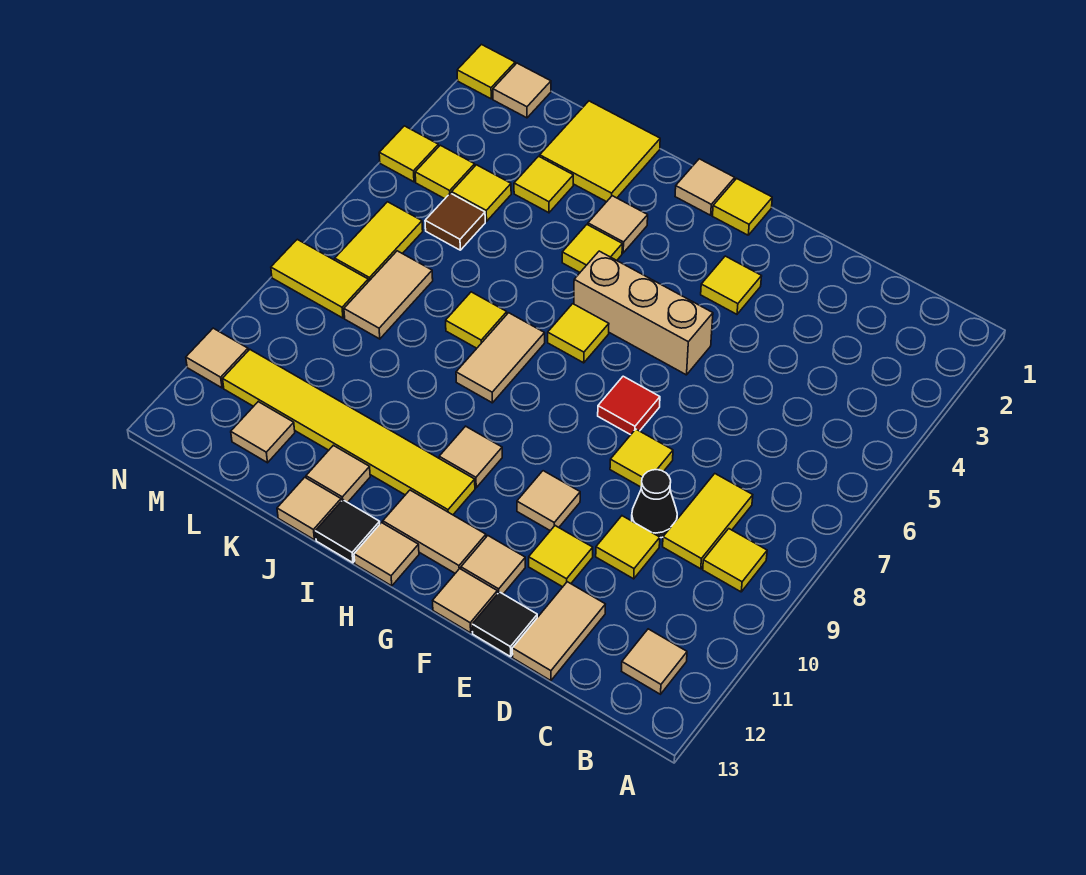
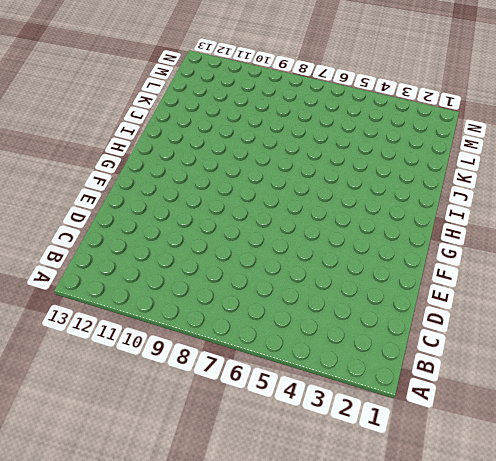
none -> yellow tile B9 level 1
none -> tan tile B12 level 1
none -> yellow tile C8:C9 level 1
none -> black cone D9 level 1

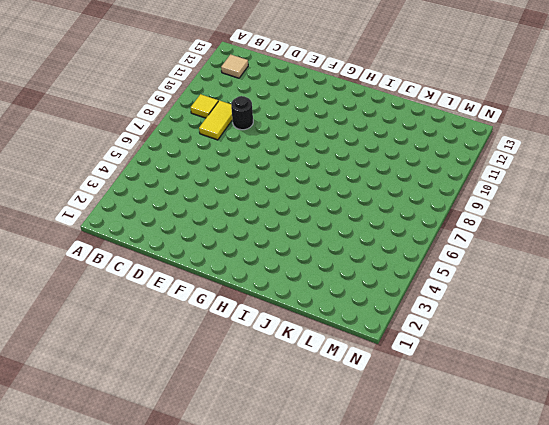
black round brick D9 level 1 -> black cone D9 level 1
none -> yellow tile D10 level 1
none -> tan tile D12:D13 level 1
none -> yellow tile E8 level 1
none -> yellow tile E11 level 1

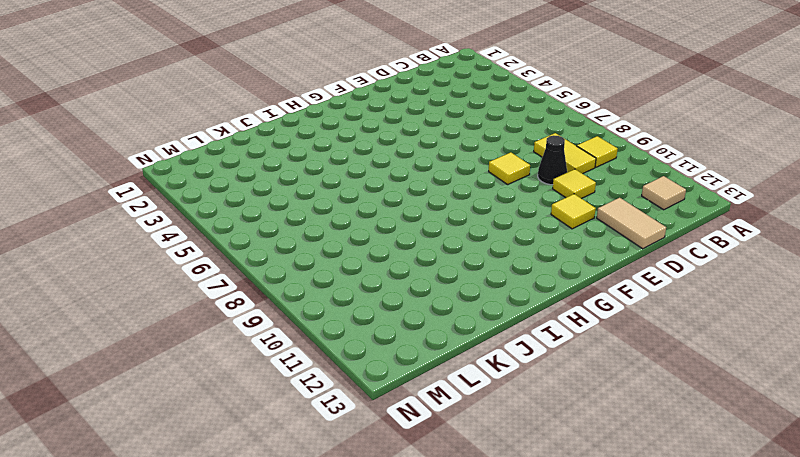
none -> black tile E13 level 1
none -> yellow tile F3 level 1
none -> tan brick F5:H5 level 1
none -> red tile F7 level 1

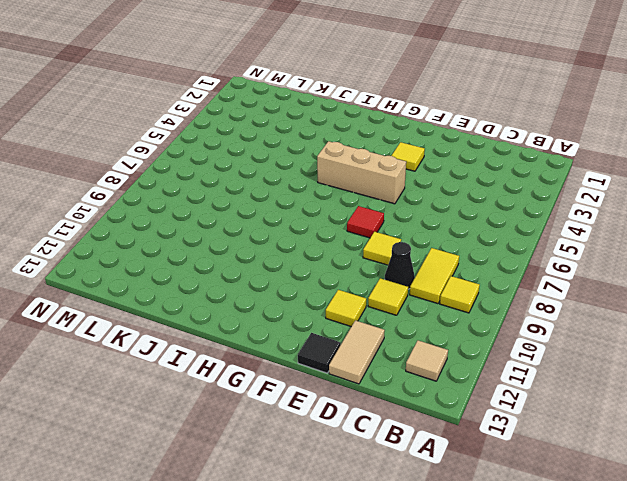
none -> tan tile F10 level 1
none -> tan tile F12 level 1
none -> tan tile F13 level 1
none -> yellow tile G1 level 1

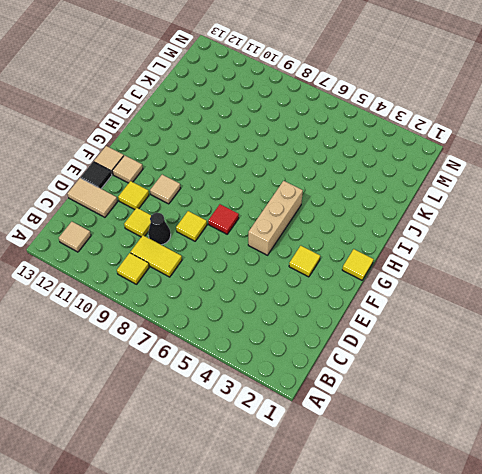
none -> tan tile G12:H12 level 1
none -> tan tile H1 level 1
none -> yellow tile H6 level 1
none -> tan tile H10 level 1

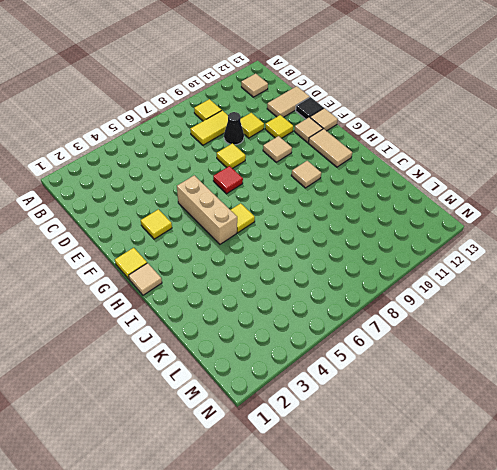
none -> yellow tile H11:M11 level 1
none -> tan tile H13 level 1
none -> tan tile I3 level 1
none -> yellow tile I4 level 1

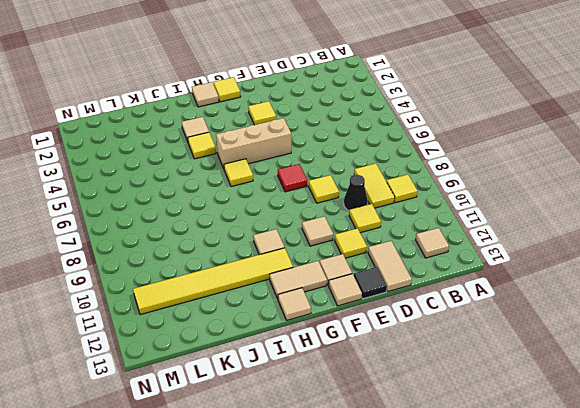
none -> tan tile I7:I8 level 1
none -> black tile I13 level 1
none -> yellow tile J1:K2 level 1
none -> yellow tile J7 level 1

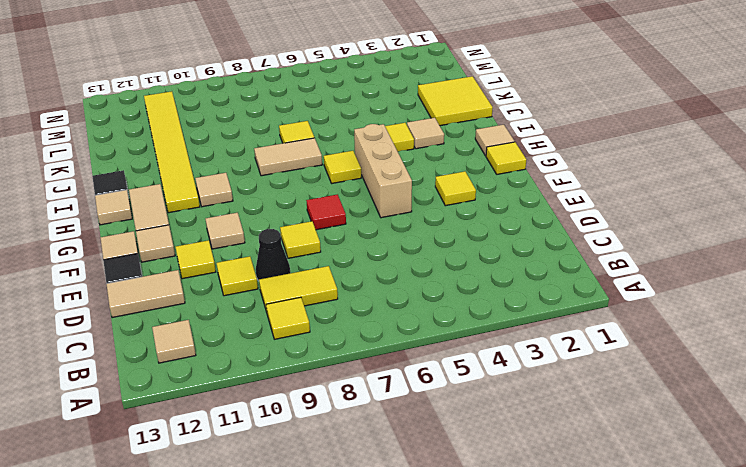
none -> tan tile J12 level 1
none -> tan tile J13 level 1
none -> yellow tile K3 level 1
none -> yellow tile L4 level 1

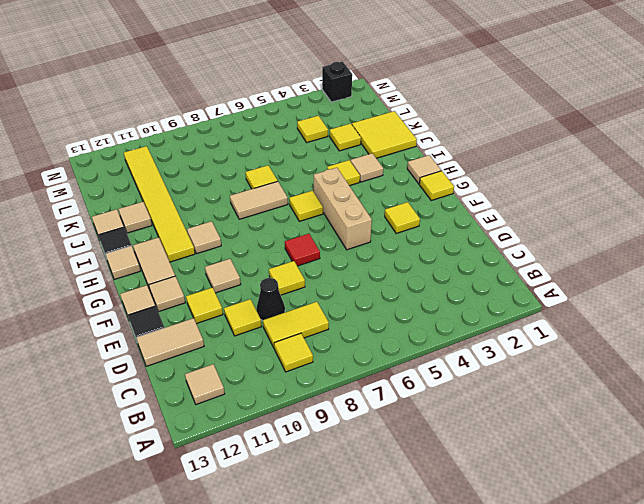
black brick N2 level 1 -> none
none -> brown tile L5 level 1
none -> tan tile L7:L8 level 1
none -> tan tile L12 level 1
none -> tan tile M1 level 1

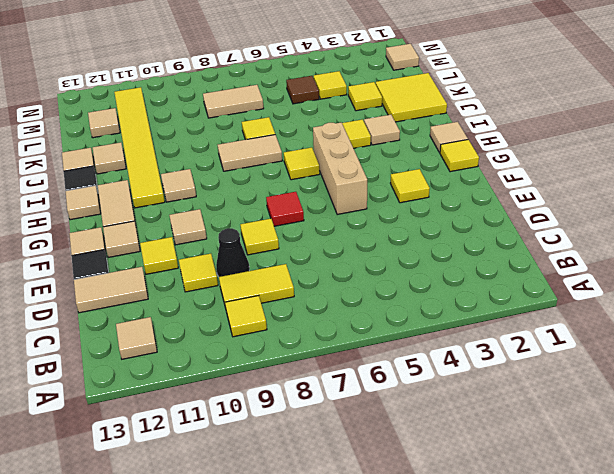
none -> yellow tile M4 level 1
none -> yellow tile M6:M7 level 1
none -> yellow tile M8:N8 level 1
none -> yellow tile N1 level 1

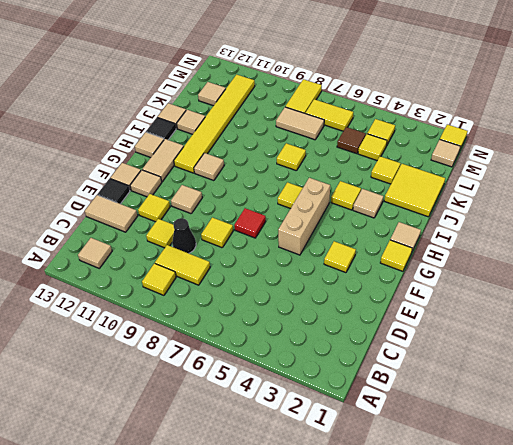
none -> tan tile I7:I8 level 1
none -> yellow tile N4 level 1
none -> tan tile N11 level 1

